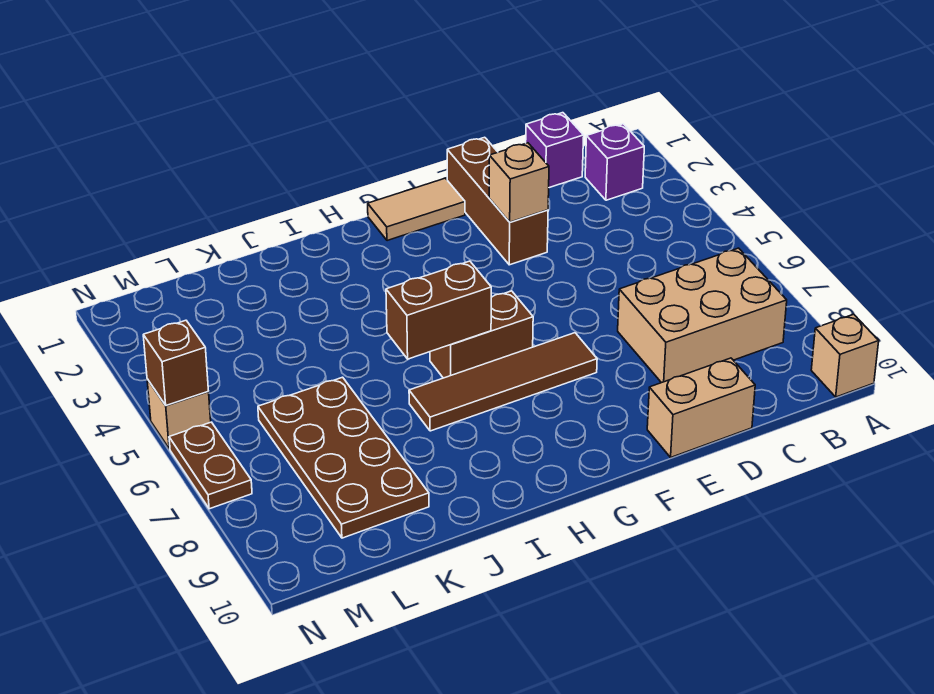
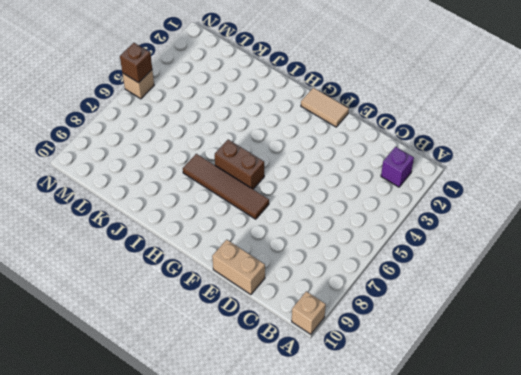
none -> tan brick B7:D8 level 1
none -> purple brick C1 level 1
none -> brown brick E1:E3 level 1

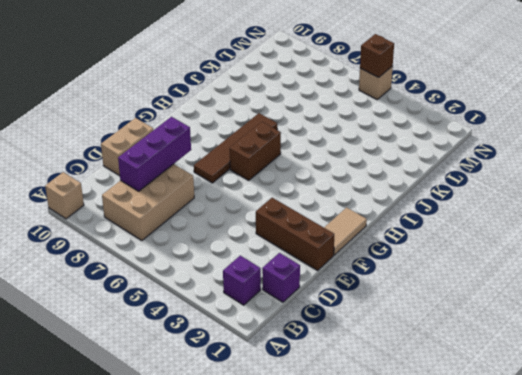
purple brick C8:E8 level 2 -> none
none -> brown plate K6:L9 level 1
none -> brown plate N6:N7 level 1
none -> tan brick E3 level 2

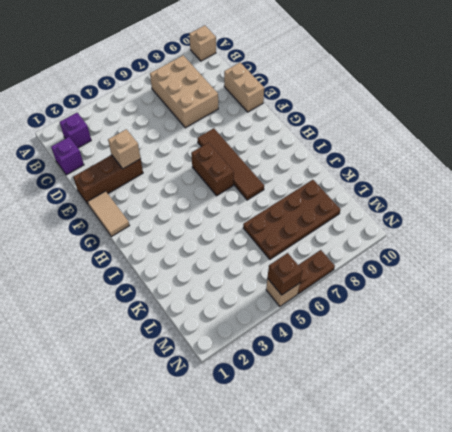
none -> brown brick H6:I6 level 2

